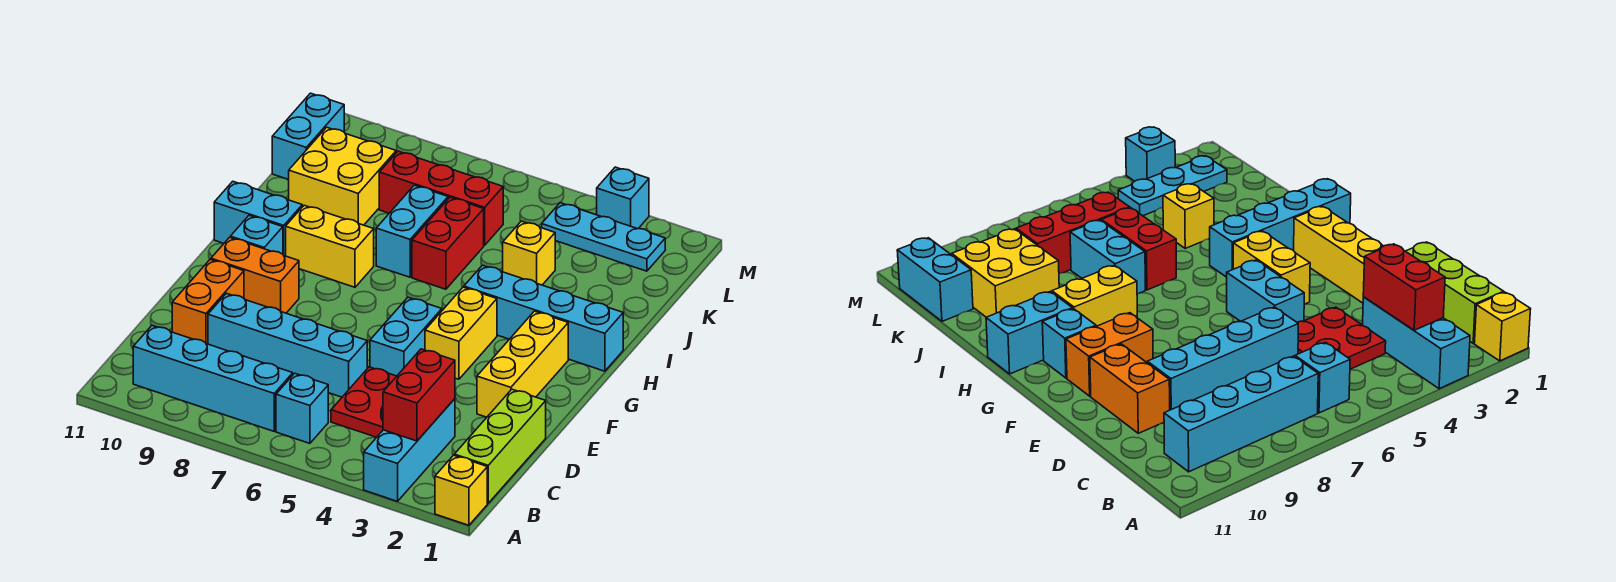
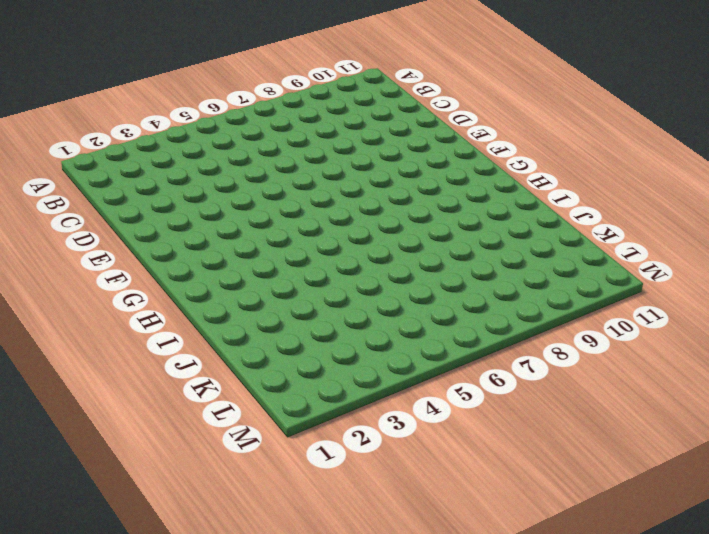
none -> yellow brick A1 level 1
none -> cyan brick A3:C3 level 1
none -> lime brick B1:D1 level 1

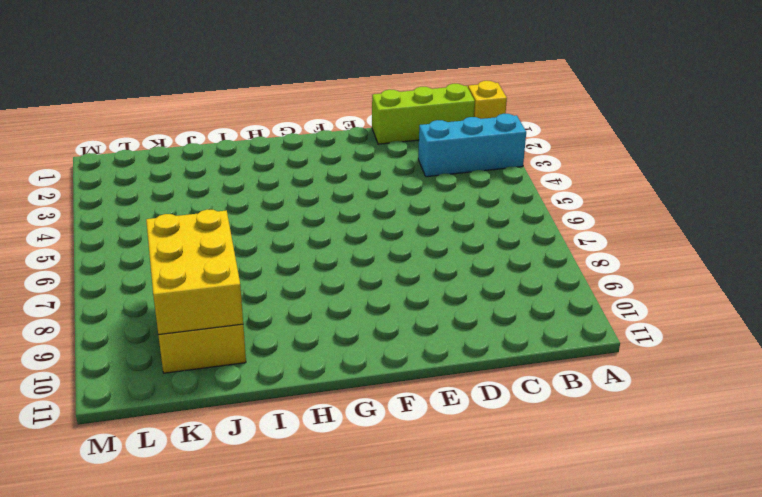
yellow brick J8:K10 level 2 -> none
none -> cyan brick B6 level 1
none -> cyan brick B7:B10 level 1
none -> red plate C4:D5 level 1

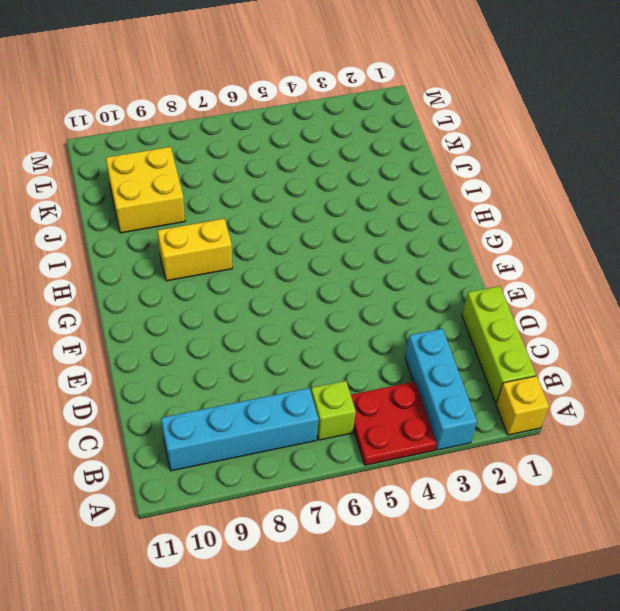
red plate A4:B5 level 1 -> red plate C4:D5 level 1
lime brick B6 level 1 -> cyan brick B6 level 1
none -> cyan brick D6:D9 level 1
none -> orange brick D10:E10 level 1
none -> yellow brick E2:G2 level 1

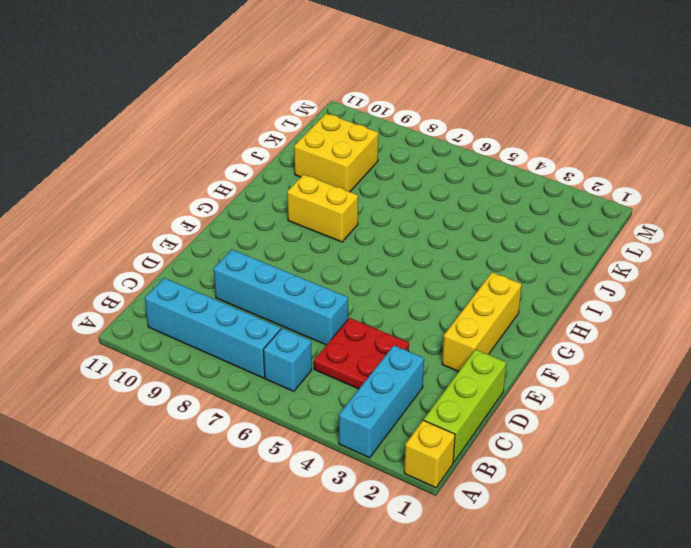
none -> orange brick D10:E10 level 1
none -> cyan brick E5:F5 level 1
none -> yellow brick F4:G4 level 1

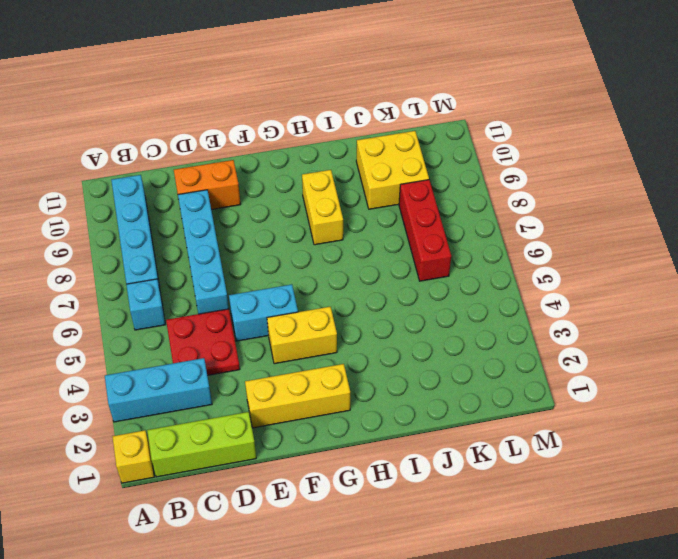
none -> orange brick F9:F10 level 1
none -> cyan brick G10 level 1
none -> cyan brick H1:H4 level 1

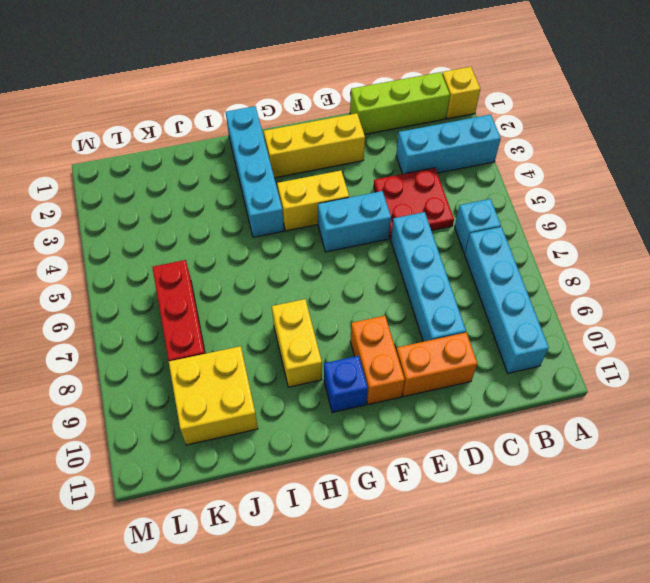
blue brick G10 level 1 -> cyan brick G10 level 1
none -> cyan brick H10:H11 level 1
none -> red brick I6:J6 level 1
none -> cyan brick I7:J7 level 1

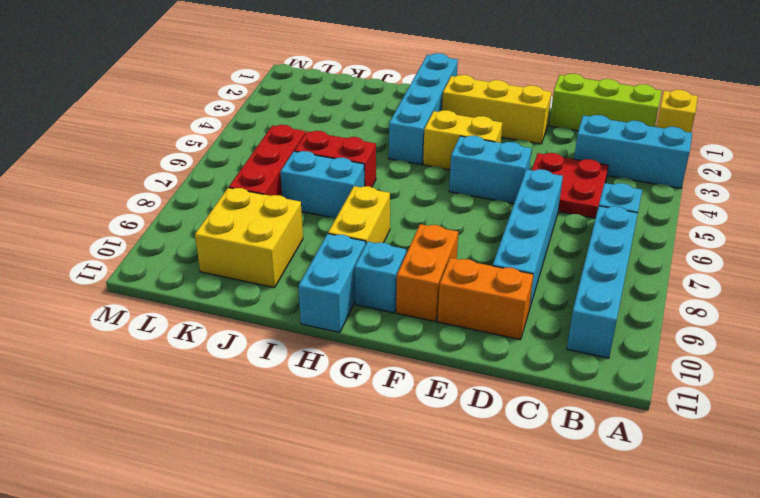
none -> yellow brick J4 level 1
none -> cyan brick K11:L11 level 1
none -> cyan plate L2:L4 level 1

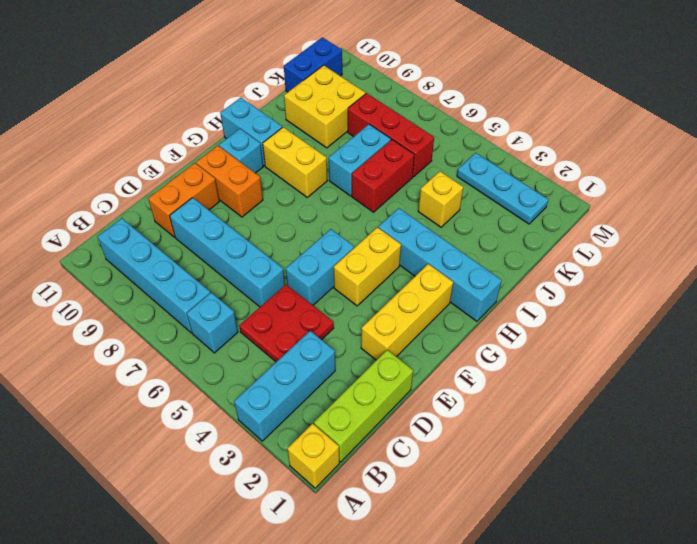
blue brick K11:L11 level 1 -> cyan brick K11:L11 level 1
none -> cyan brick M3 level 1
none -> red brick B3:C3 level 2

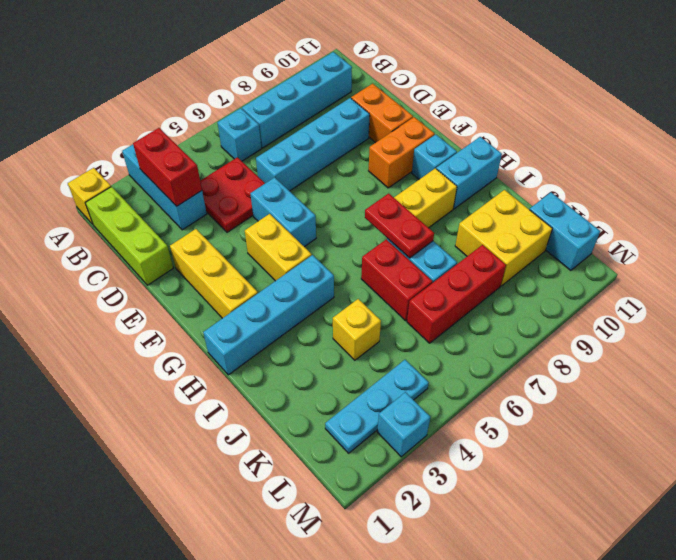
red plate H7:I7 level 2 -> none

